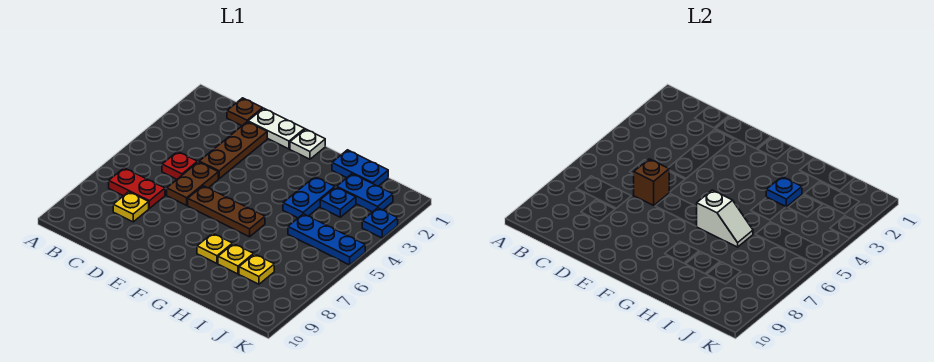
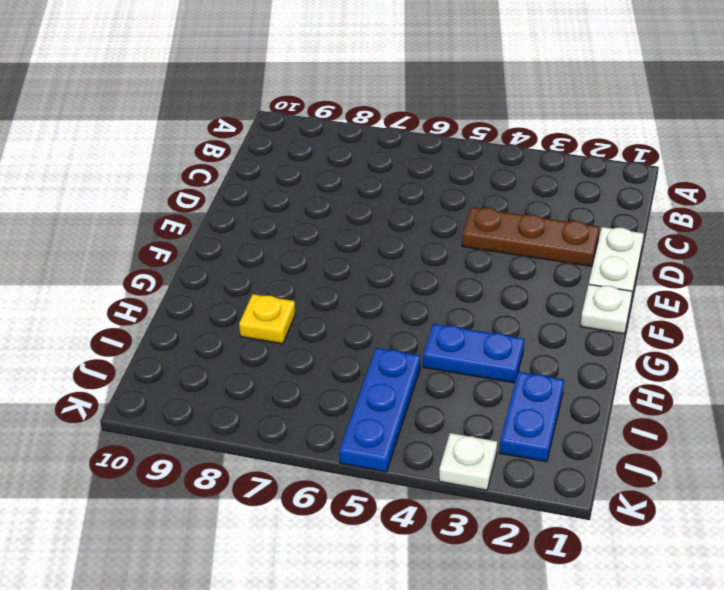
white plate K3 level 1 -> blue plate K3 level 1
none -> red plate B7:C7 level 1
none -> brown plate C1 level 1
none -> red plate C5 level 1

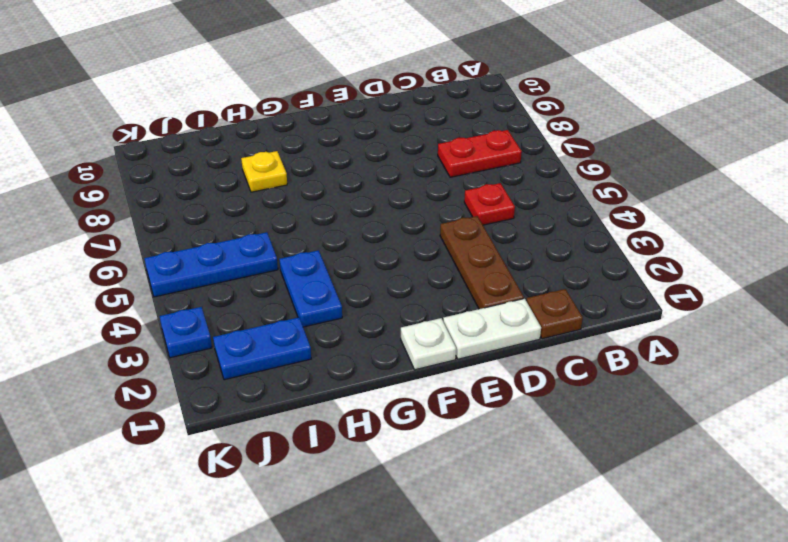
none -> yellow plate C8 level 1
none -> brown plate D5:D6 level 1
none -> brown plate E6:G6 level 1

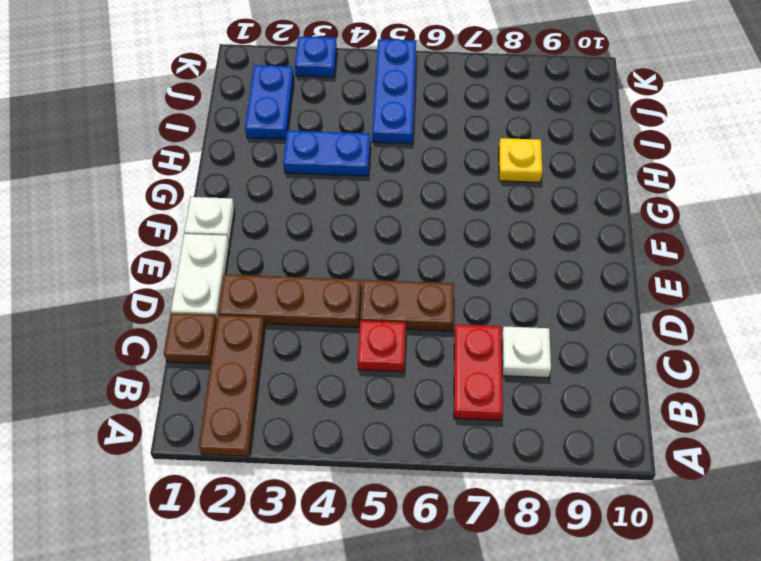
brown plate A2:C2 level 1 -> brown plate E6:G6 level 1
white plate C8 level 1 -> yellow plate C8 level 1
none -> yellow plate G8 level 1
none -> blue plate H1:I1 level 1
none -> blue plate I3 level 1

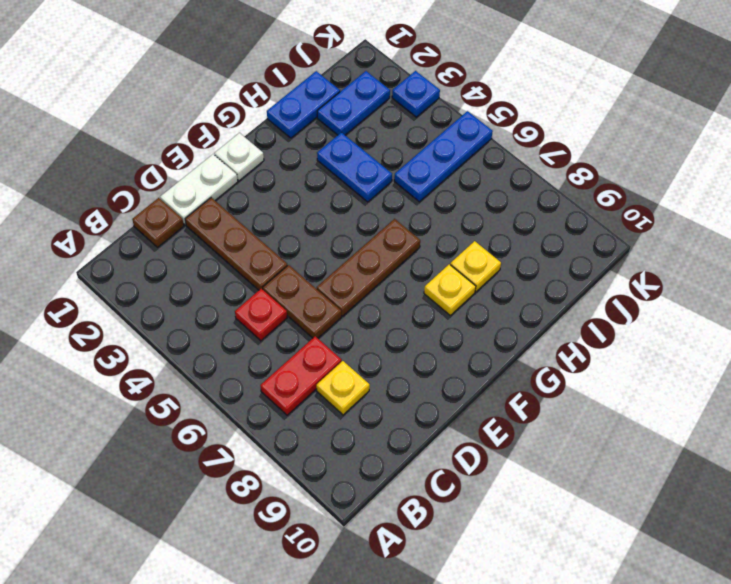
none -> blue plate I3 level 1
none -> yellow plate I8 level 1
none -> brown brick D6 level 2

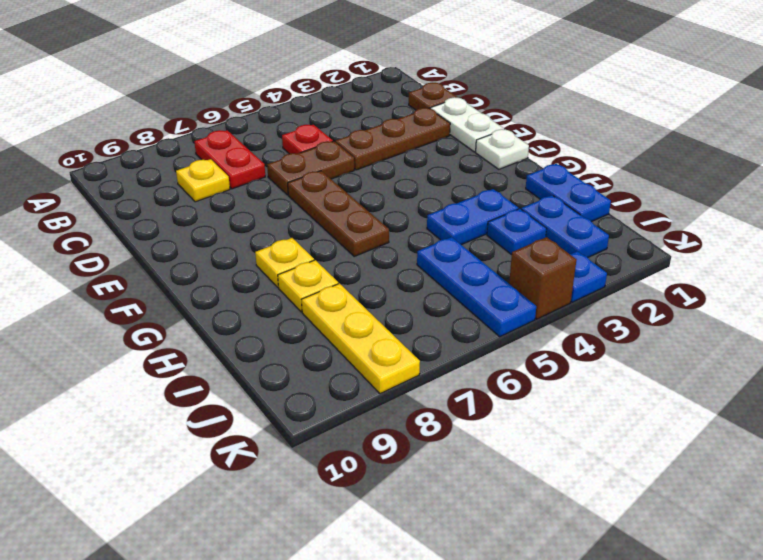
yellow plate I8:K8 level 1 -> yellow plate I8 level 1
brown brick K4 level 1 -> brown brick D6 level 2
none -> white slope G6:H6 level 2 top G
none -> blue plate H3 level 2

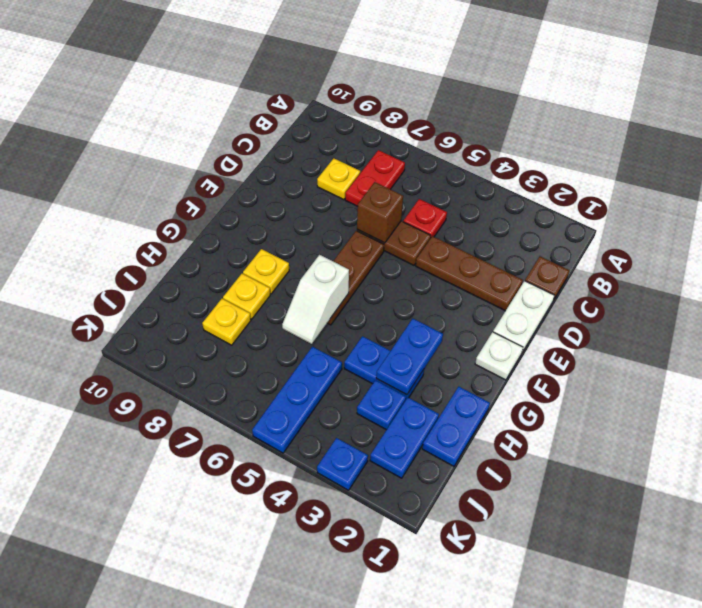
blue plate G3:H3 level 2 -> blue plate H3 level 2

